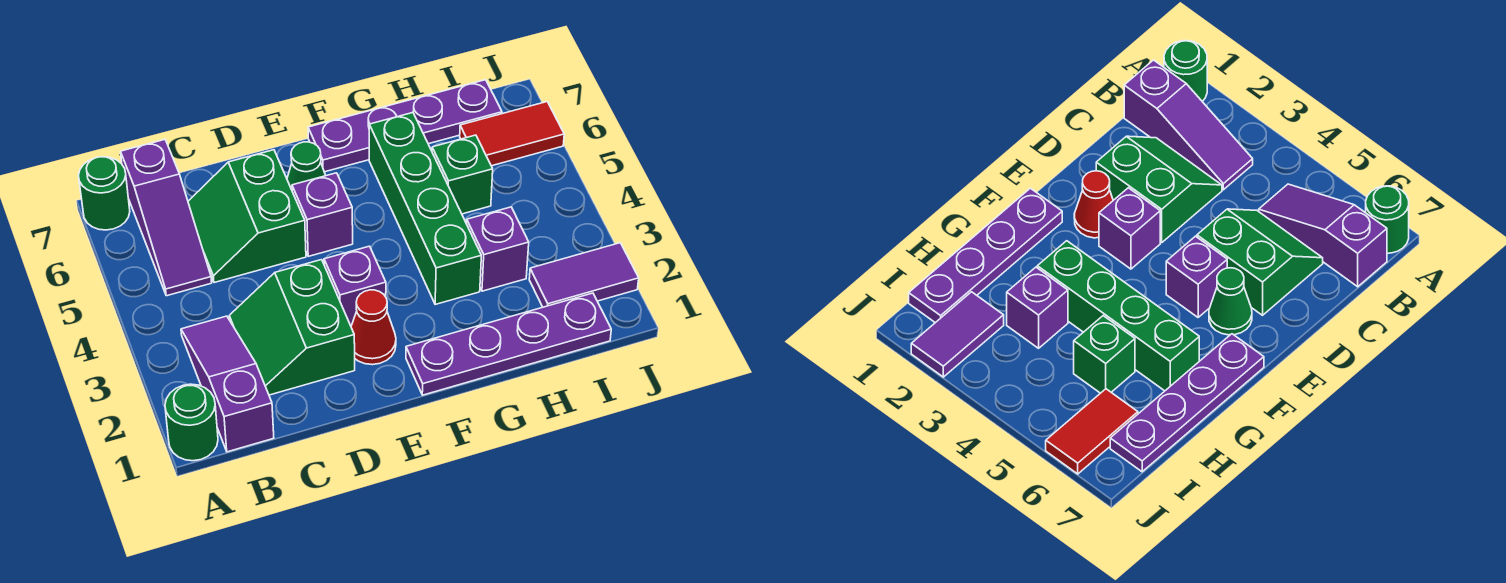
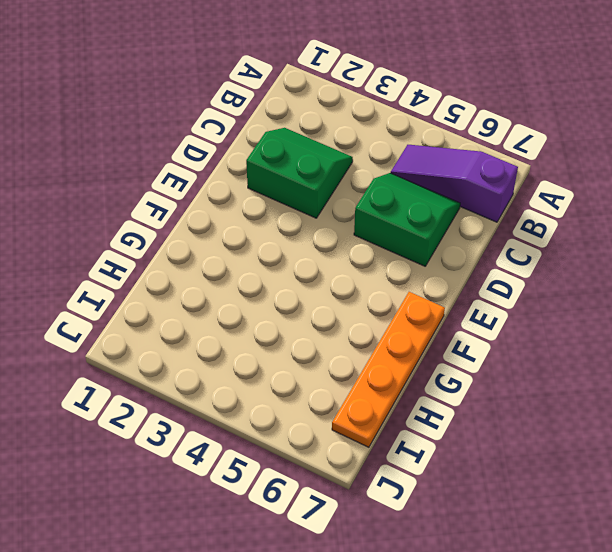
orange plate F7:I7 level 1 -> purple plate F7:I7 level 1
none -> green round brick A1 level 1
none -> green round brick A7 level 1
none -> purple slope B1:B3 level 1 top 1

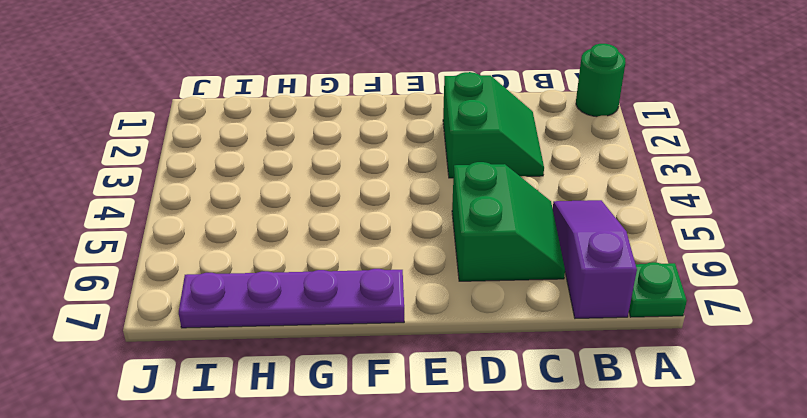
green plate A7 level 1 -> green round brick A7 level 1
none -> purple slope B1:B3 level 1 top 1
none -> red cone E2 level 1
none -> purple brick E3 level 1

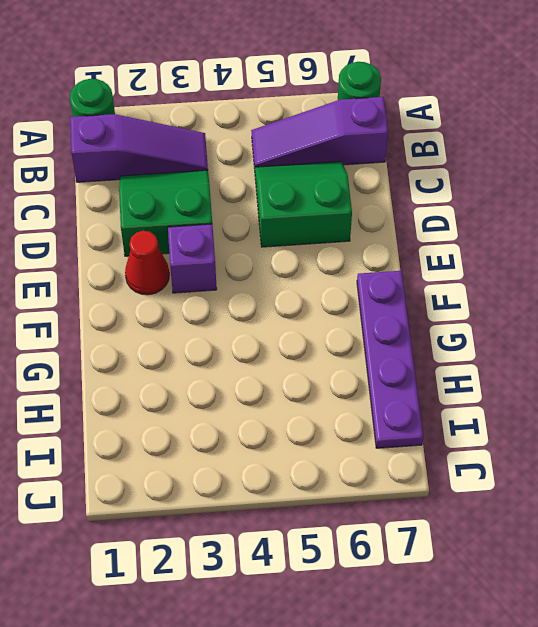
none -> purple brick E5 level 1
none -> green cone E6 level 1
none -> purple plate F1:I1 level 1

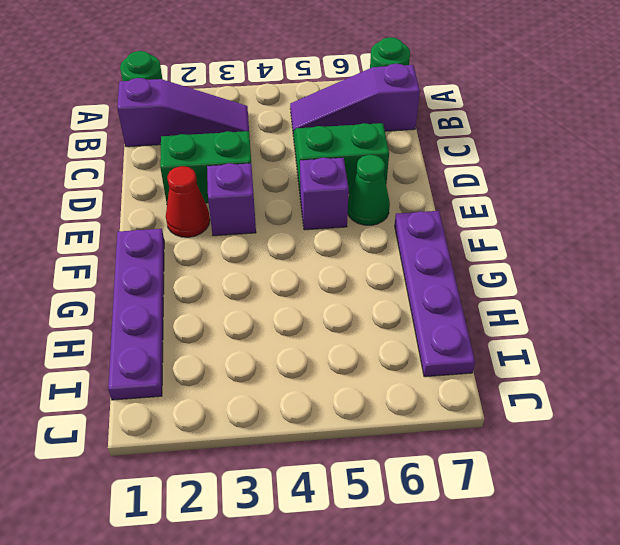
none -> green brick G3:G6 level 1
none -> purple brick H3 level 1
none -> green brick H5 level 1

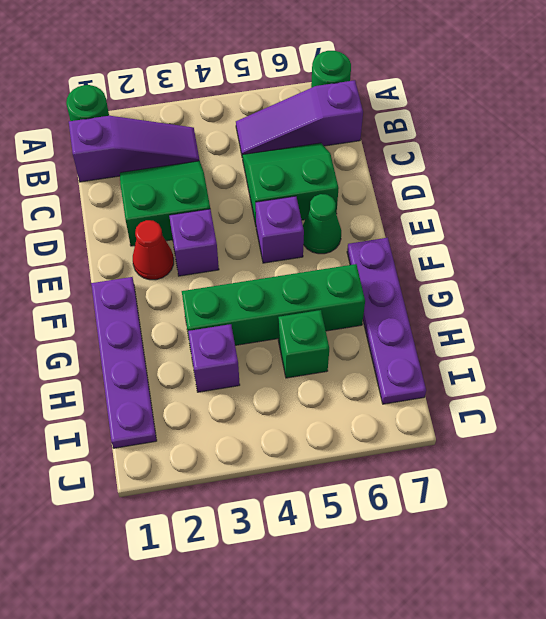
none -> purple tile I2:J2 level 1
none -> red tile I6:J6 level 1

